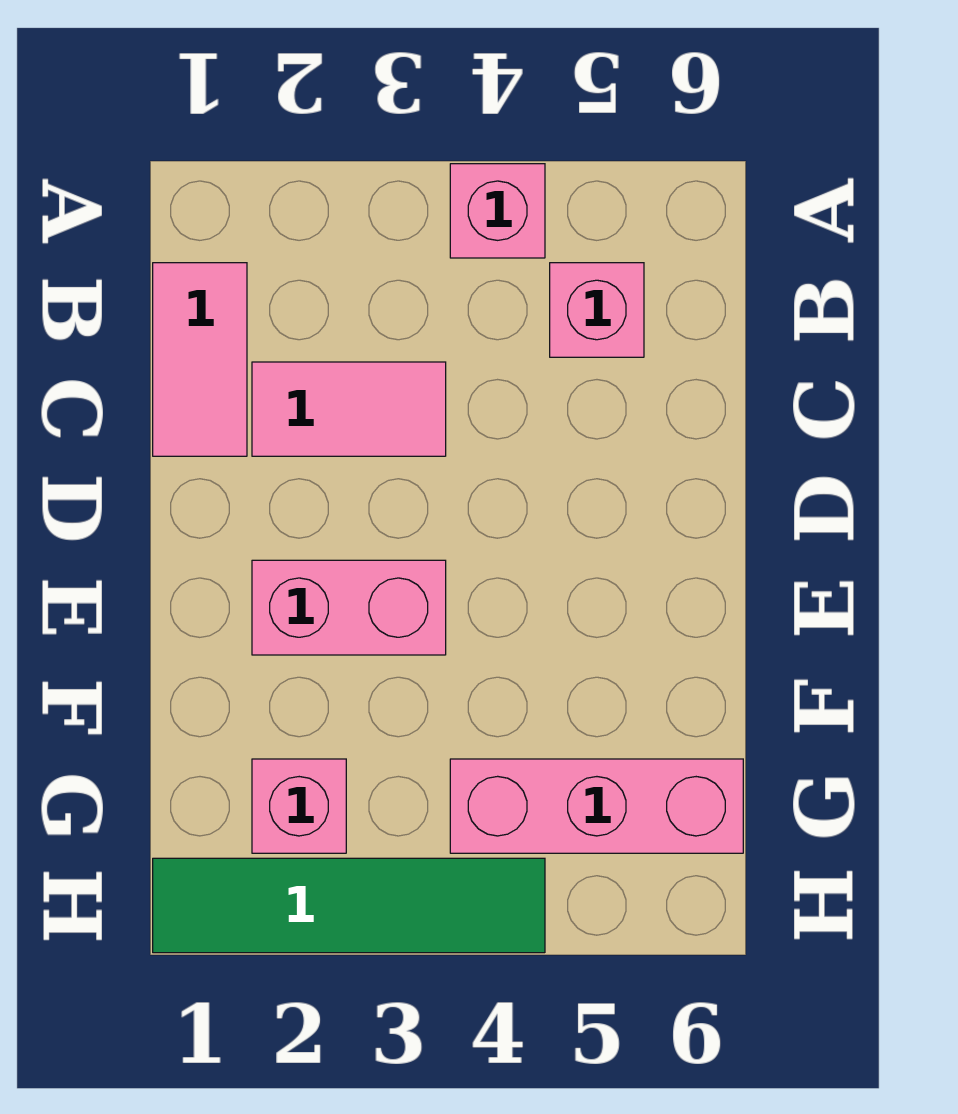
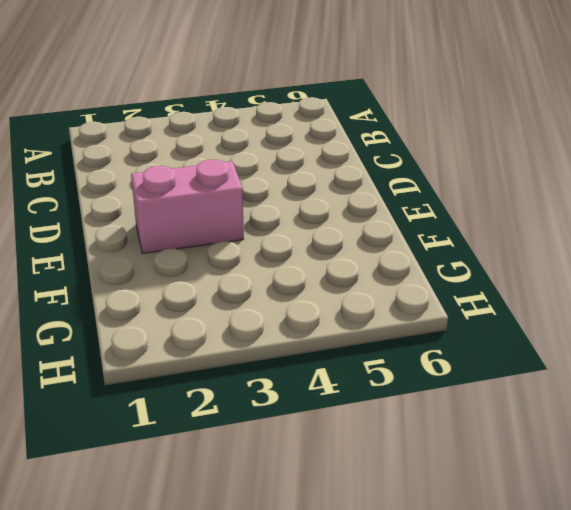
none -> pink brick A4 level 1
none -> pink tile B1:C1 level 1

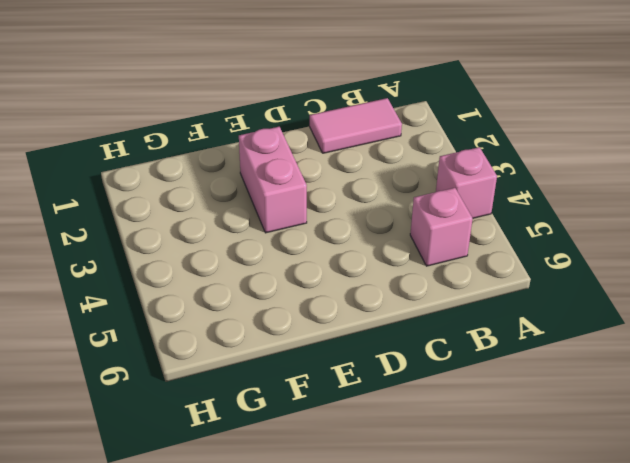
none -> pink tile C2:C3 level 1
none -> pink brick G2 level 1

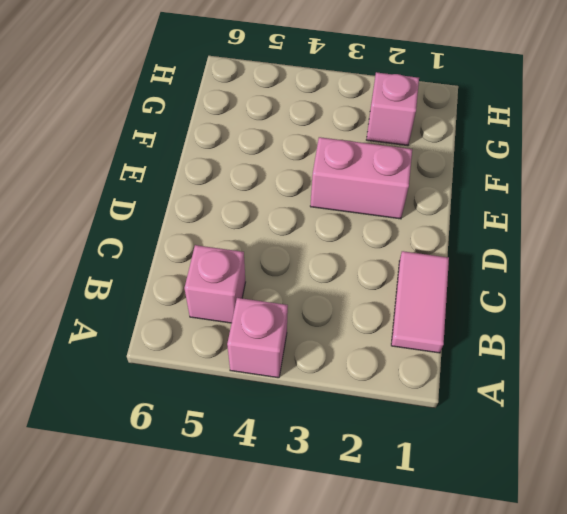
none -> pink tile C2:C3 level 1
none -> pink brick G4:G6 level 1

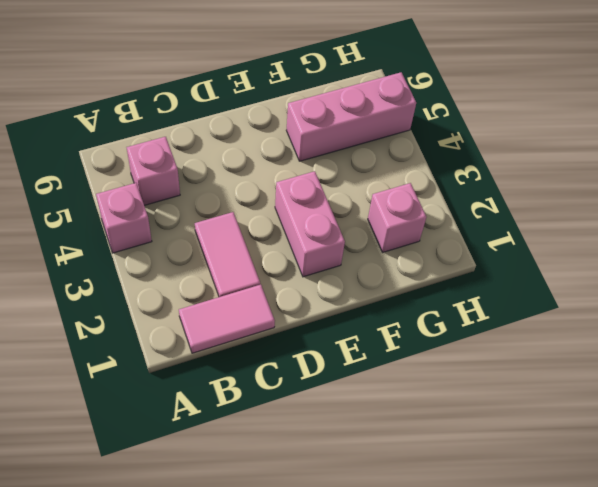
pink brick F5:H5 level 1 -> pink brick G4:G6 level 1
none -> green tile H1:H4 level 1

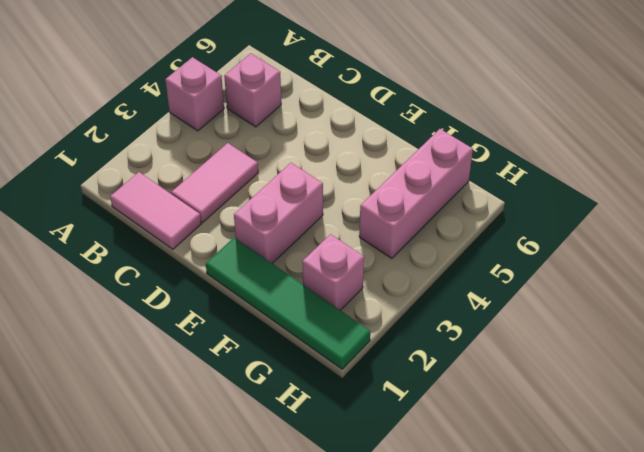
green tile E1:H1 level 1 -> green tile H1:H4 level 1

